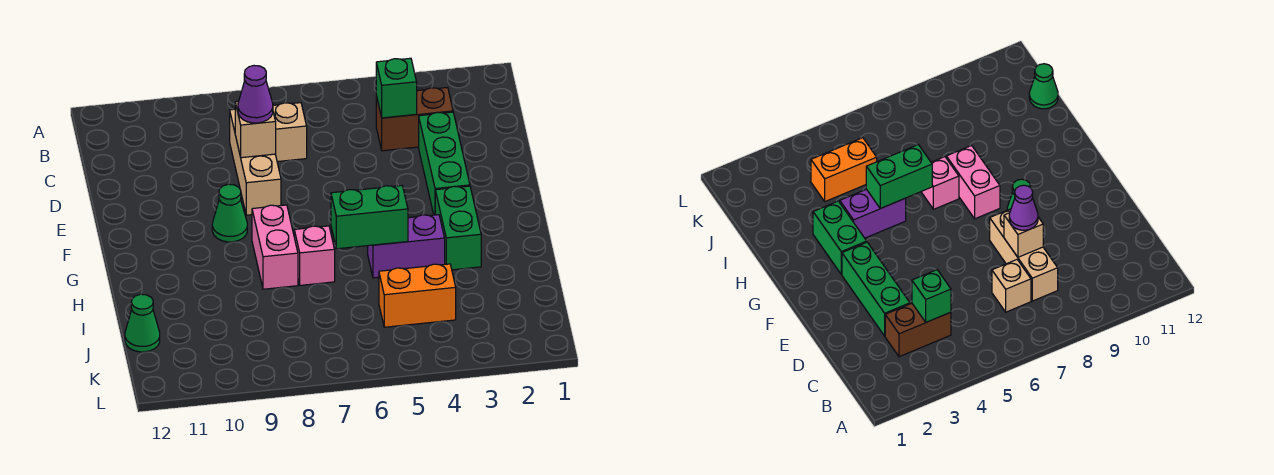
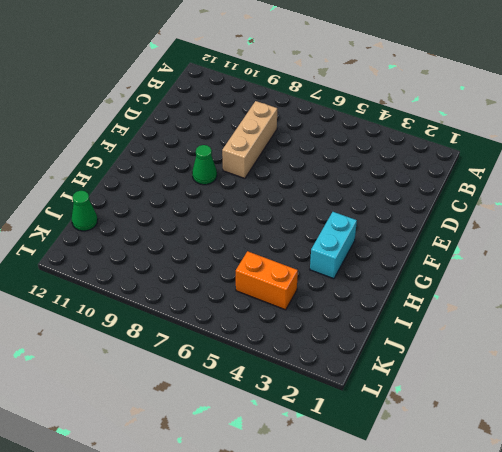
cyan brick G3:H3 level 1 -> green brick G3:H3 level 1
none -> brown brick C3:C4 level 1
none -> tan brick C7 level 1
none -> green brick D3:F3 level 1

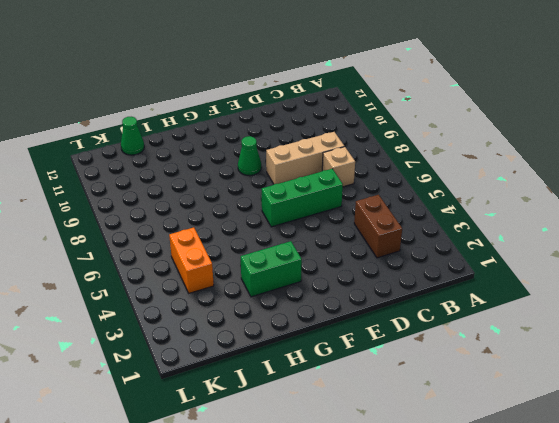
green brick D6:F6 level 1 -> green brick D3:F3 level 1
none -> pink brick G8:H8 level 1
none -> purple brick H4:H5 level 1
none -> pink brick H7 level 1

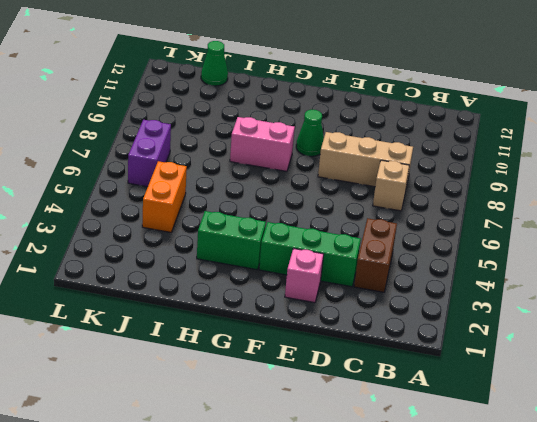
pink brick E2 level 1 -> pink brick H7 level 1
purple brick K6:K7 level 1 -> purple brick H4:H5 level 1
none -> green brick C4 level 2
none -> tan brick D8 level 2
none -> green brick H5:H6 level 2

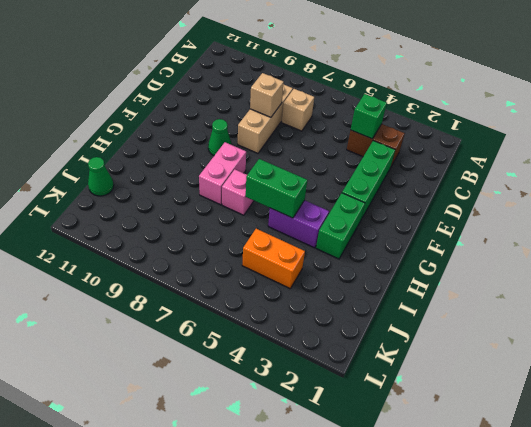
none -> purple cone D8 level 3

